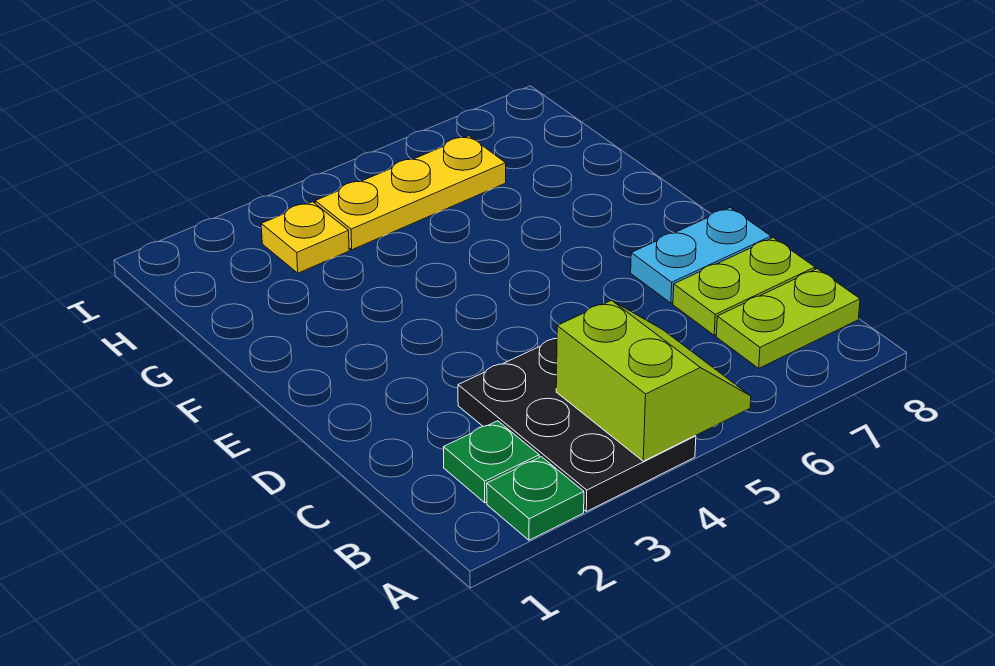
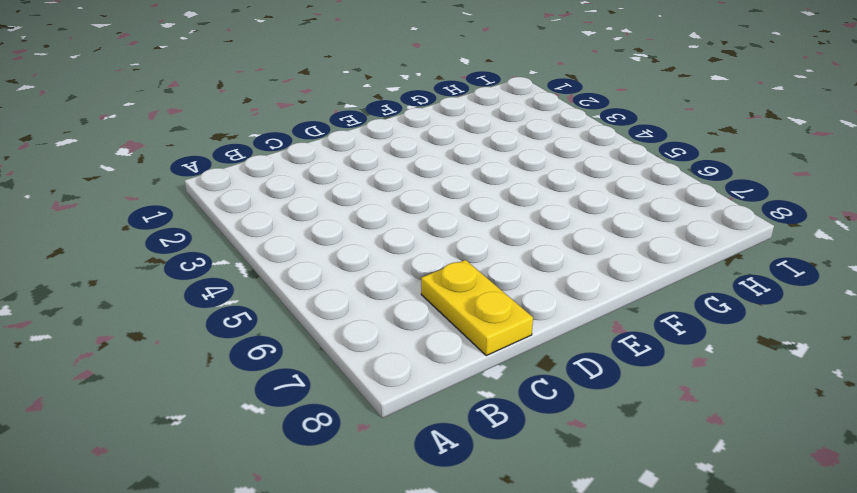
yellow plate C7:C8 level 1 -> lime plate C7:C8 level 1
none -> green plate A2 level 1
none -> black plate A3:C4 level 1

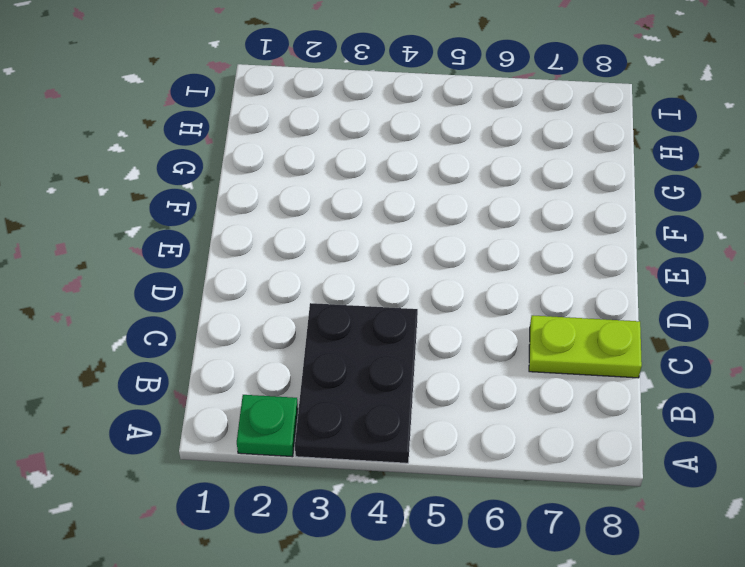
none -> green plate B2 level 1
none -> lime plate B7:B8 level 1

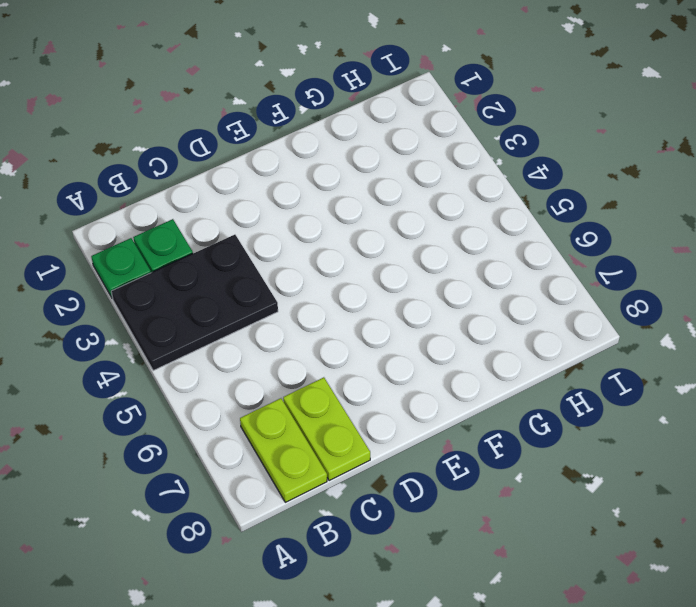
none -> cyan plate D7:D8 level 1
none -> yellow plate H3 level 1

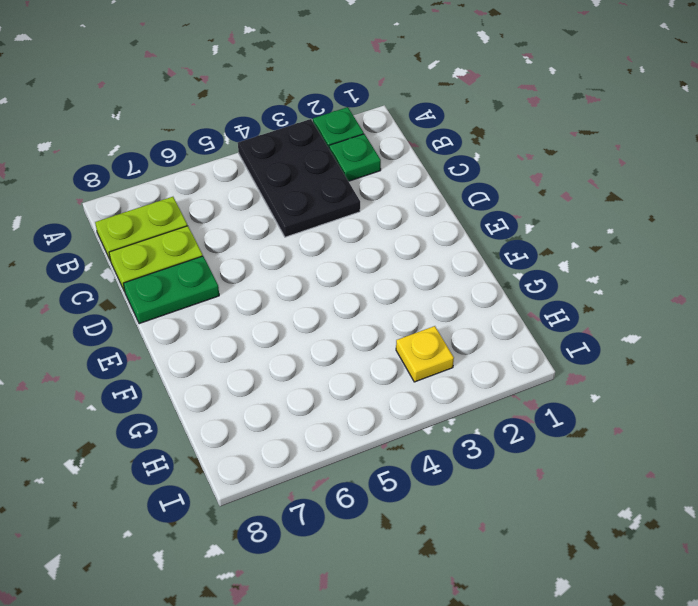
green plate D7:D8 level 1 -> cyan plate D7:D8 level 1
none -> yellow plate H4:H6 level 1
none -> lime slope A4:B5 level 2 top 4

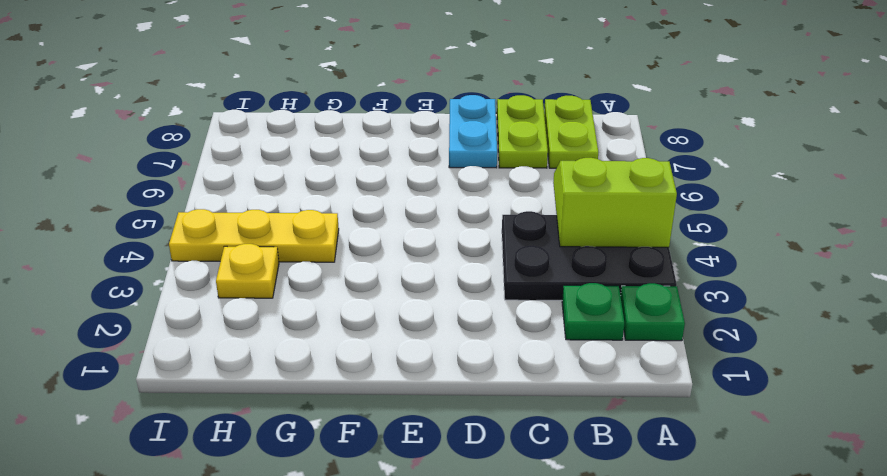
yellow plate G4:I4 level 1 -> yellow plate H4:H6 level 1

